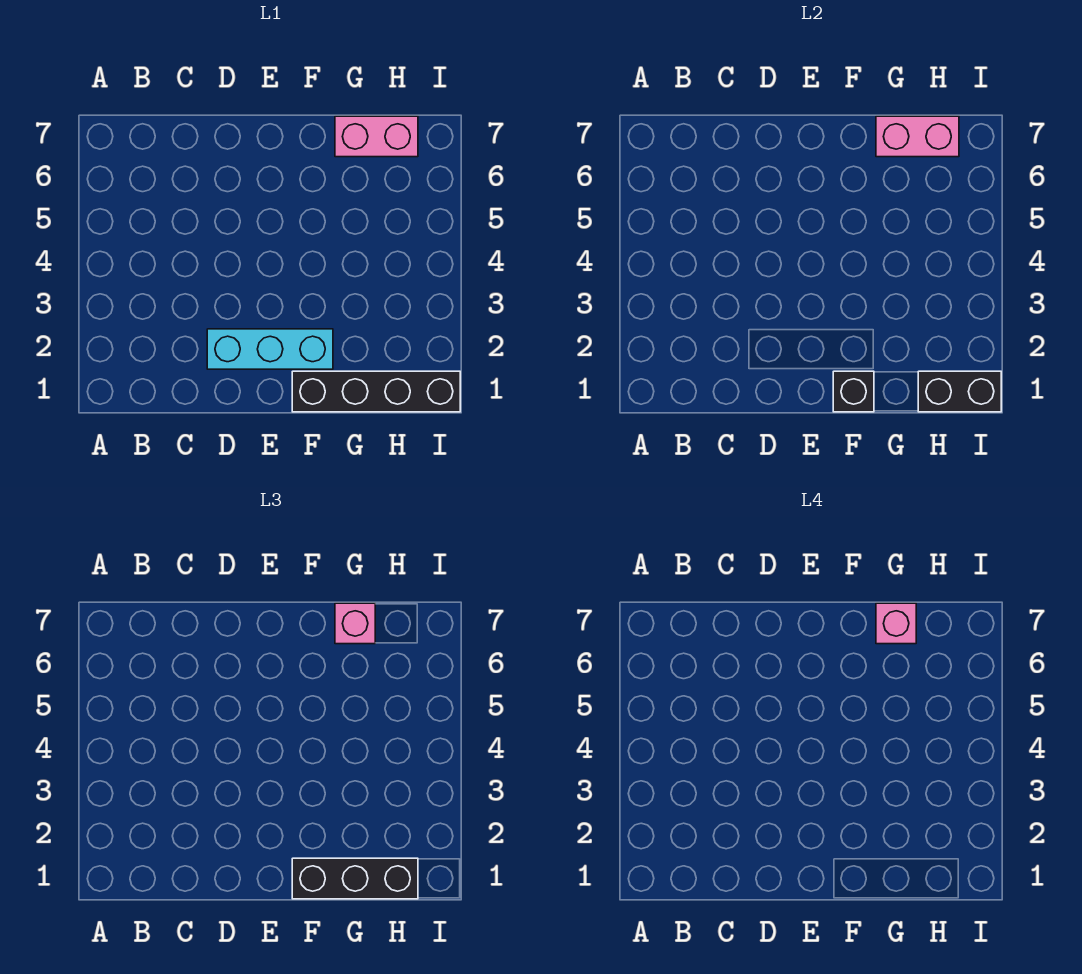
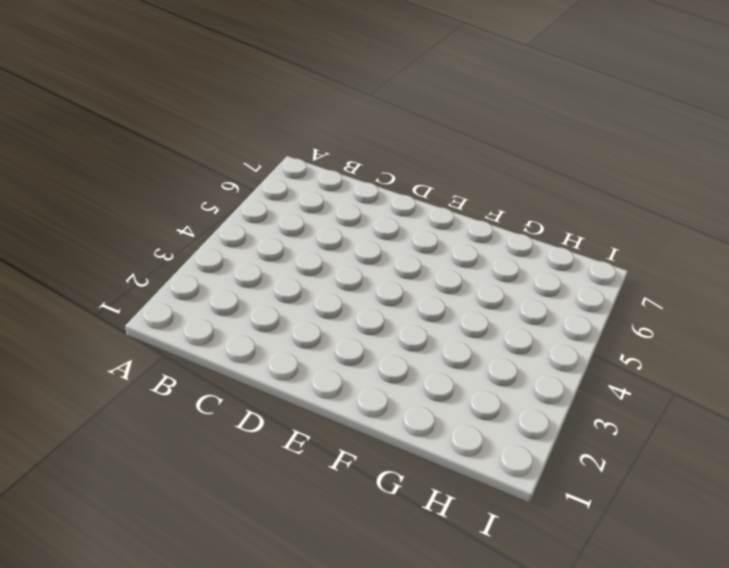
none -> cyan brick D2:F2 level 1
none -> black brick F1:I1 level 1

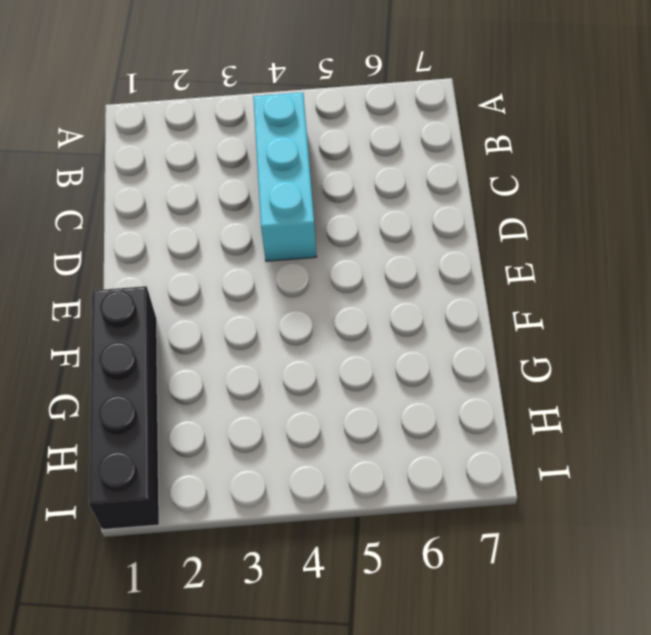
cyan brick B4:D4 level 1 -> cyan brick D2:F2 level 1
none -> pink brick G7:H7 level 1
none -> black brick F1 level 2

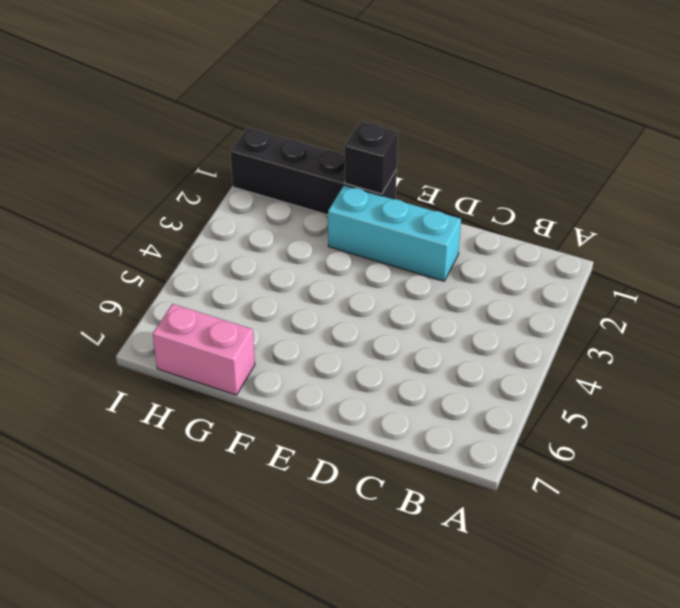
none -> pink brick G7:H7 level 2
none -> black brick H1:I1 level 2

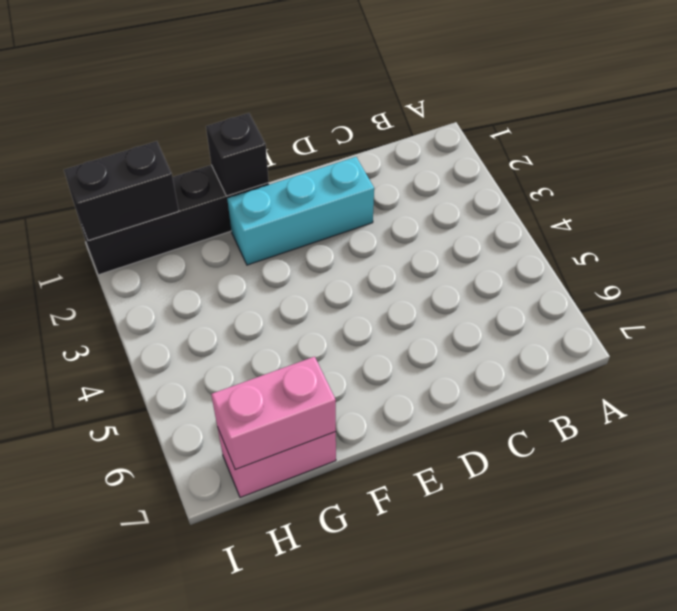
none -> black brick F1:H1 level 3
none -> pink brick G7 level 3

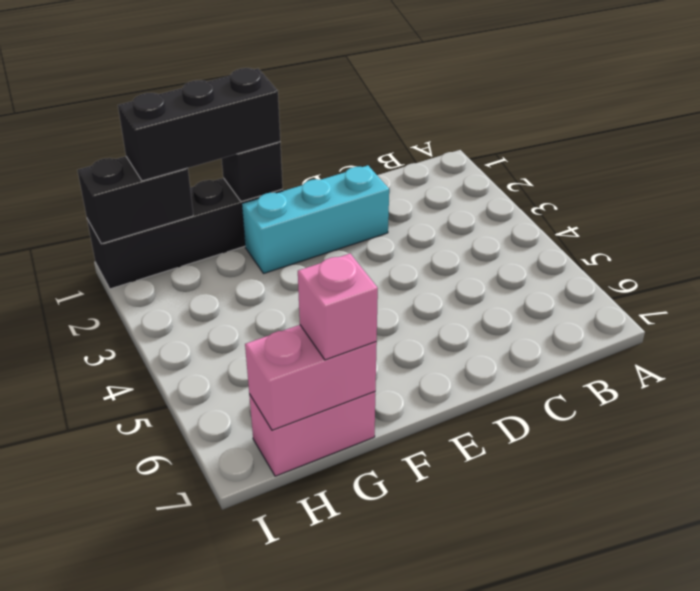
none -> pink brick G7 level 4

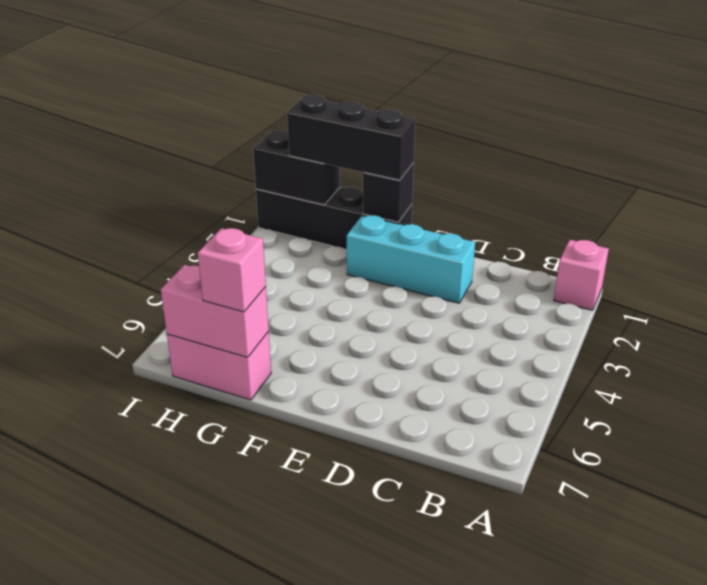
pink brick A1 level 1 -> pink brick G7 level 4

